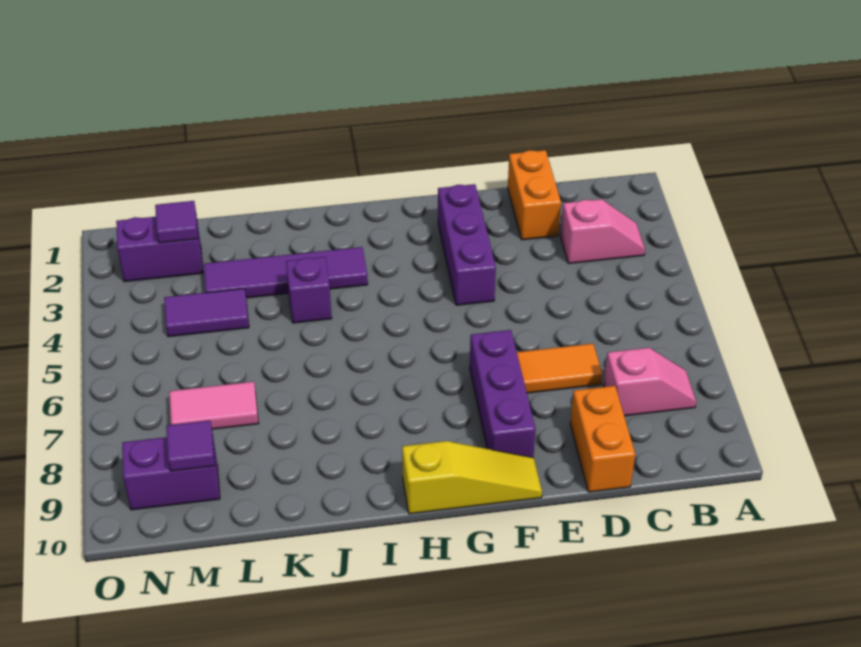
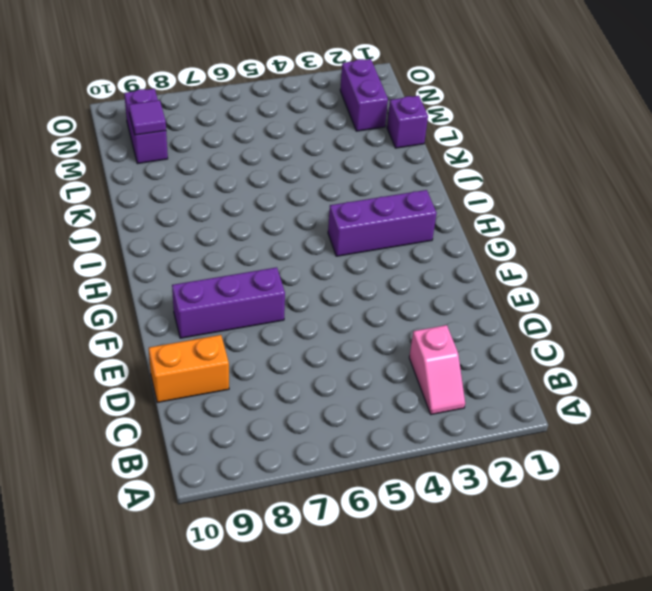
purple brick H2:H4 level 1 -> purple brick F2:F4 level 1
purple brick L1 level 1 -> purple brick J4 level 1
none -> pink slope B8:C8 level 1 top C
none -> orange brick D1:D2 level 1
none -> orange tile D7:E7 level 1

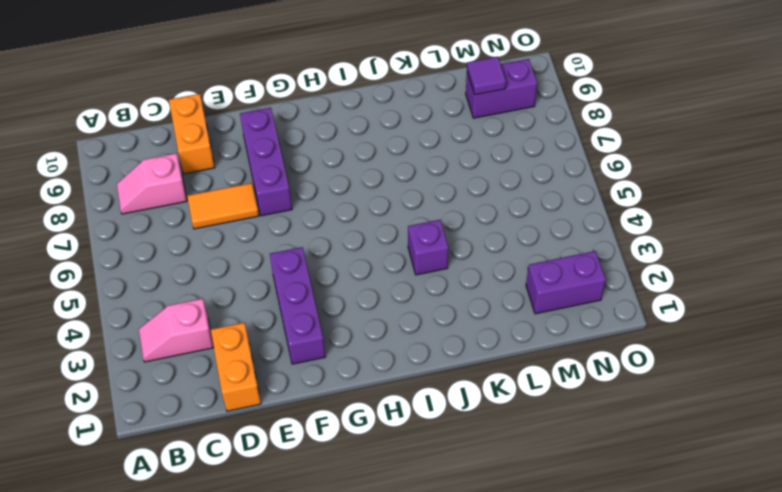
none -> yellow slope F10:H10 level 1 top H
none -> purple tile I3:L3 level 1
none -> purple tile L4:M4 level 1

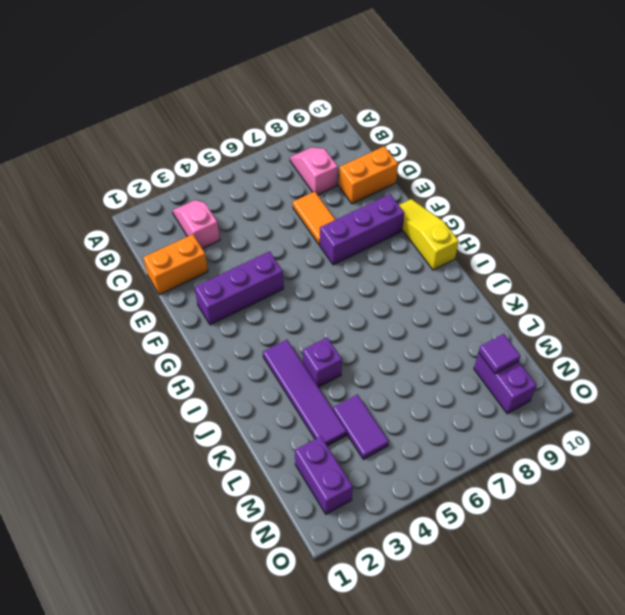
none -> pink tile L7:M7 level 1
none -> purple tile M2 level 2

